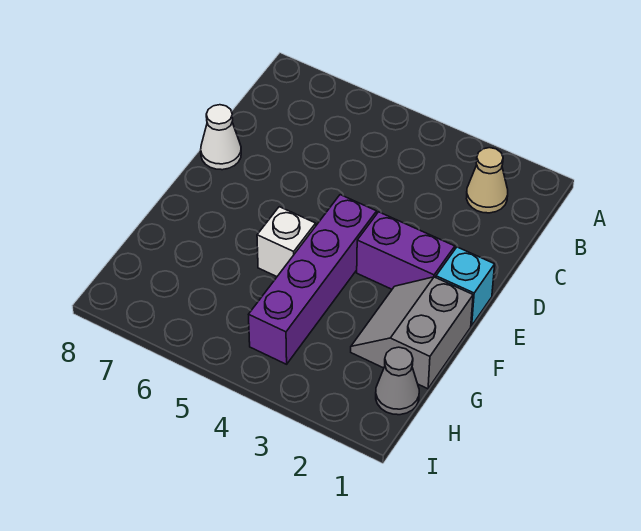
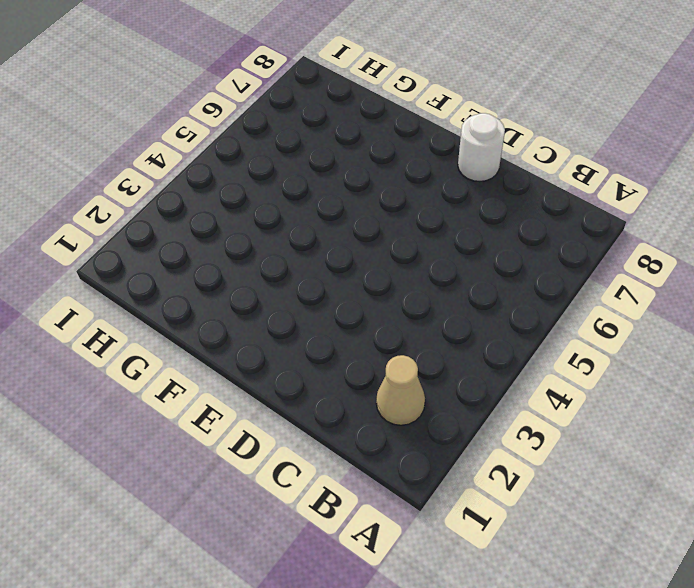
white round brick D8 level 1 -> white cone D8 level 1
none -> cyan brick E1 level 1
none -> purple brick E2:E3 level 1

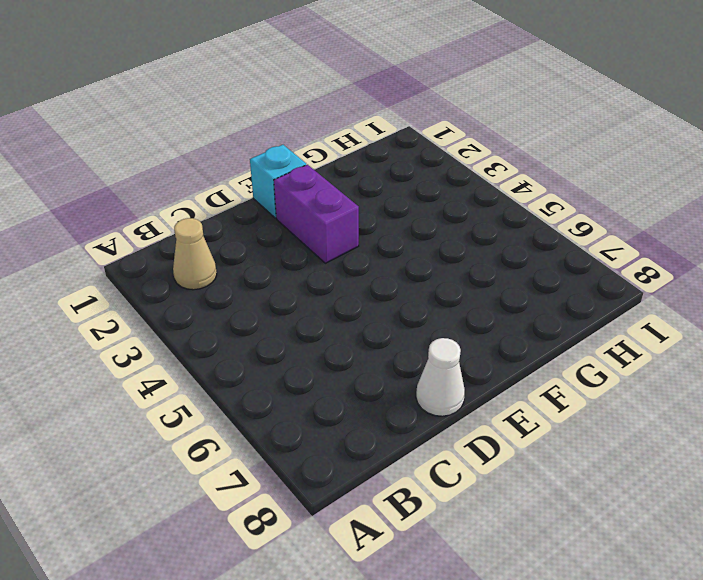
none -> purple brick E4:H4 level 1
none -> grey slope F1:G2 level 1 top 1

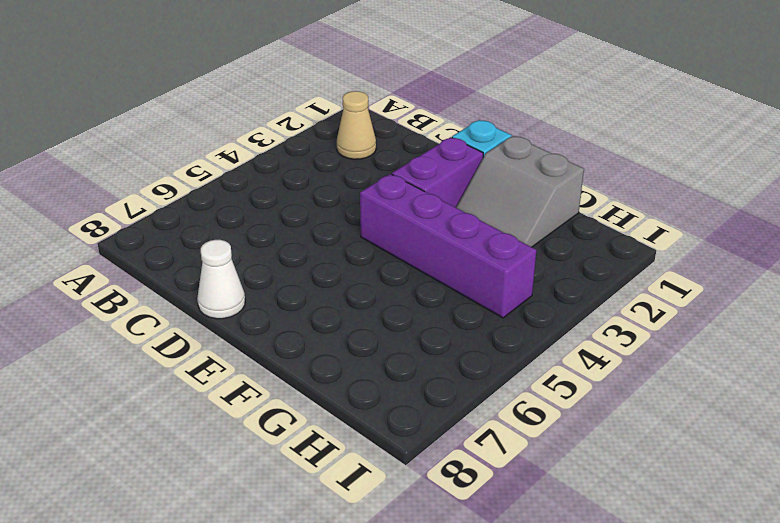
none -> white brick F5 level 1
none -> grey cone H1 level 1

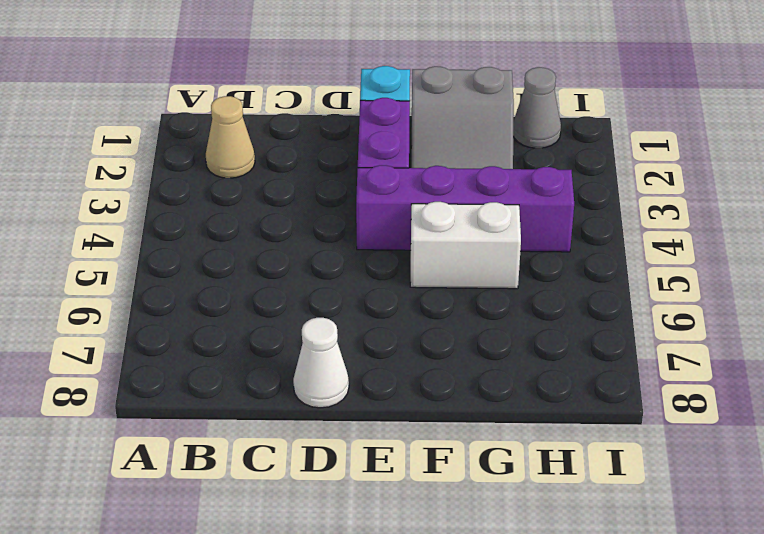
white brick F5:G5 level 1 -> white brick F5 level 1

